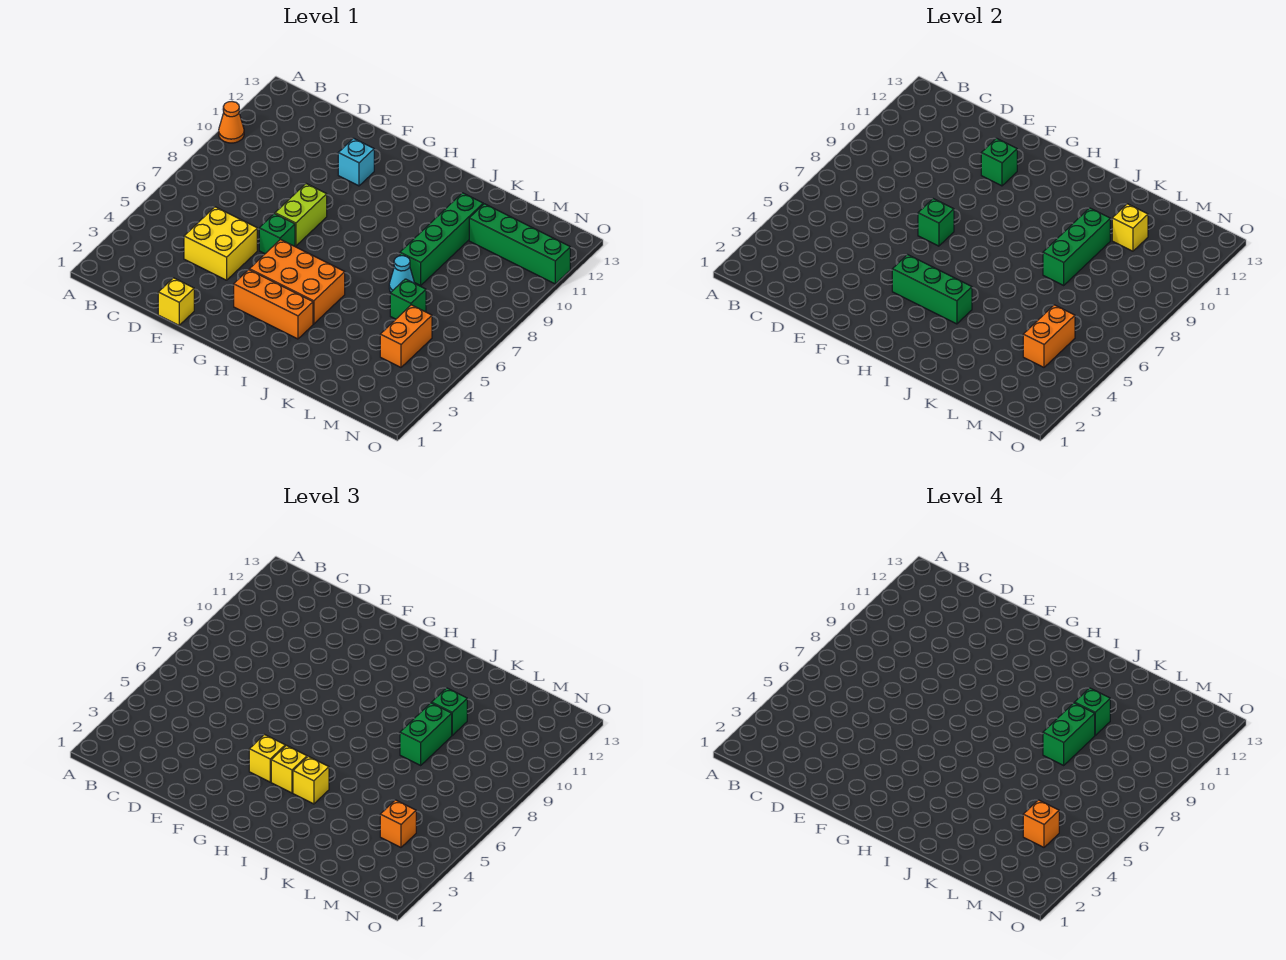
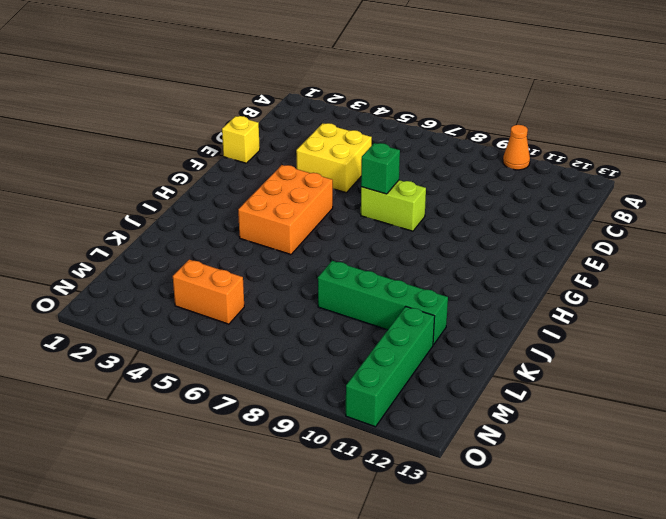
none -> green brick F6 level 1
none -> cyan brick F11 level 1
none -> orange brick G3:I3 level 1

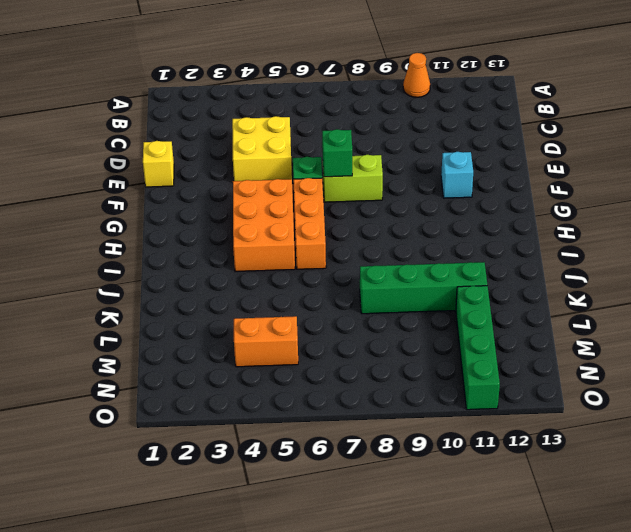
orange brick G6:I6 level 1 -> orange brick G3:I3 level 1
none -> cyan cone K7 level 1
none -> green brick L6 level 1
none -> green brick F11 level 2

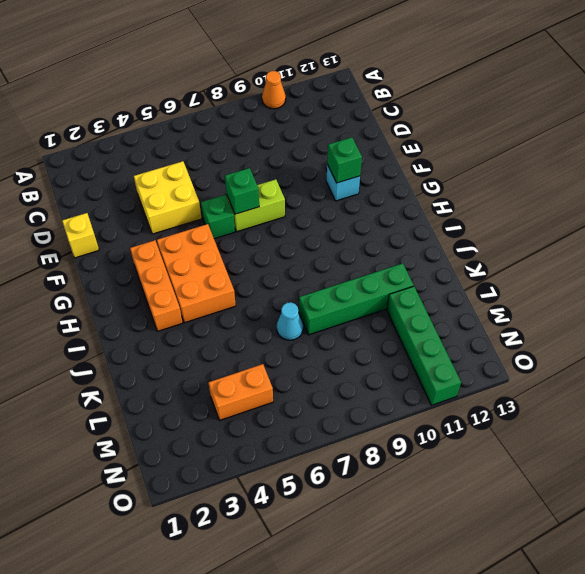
none -> green brick L6 level 1
none -> green brick G4:I4 level 2
none -> green brick K8:K10 level 2

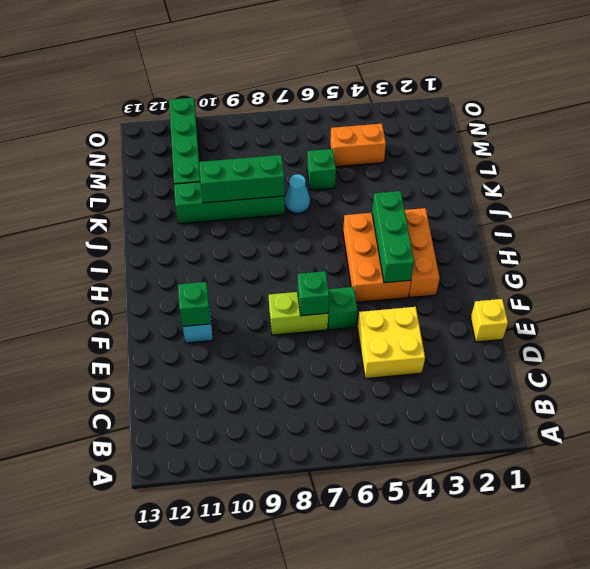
none -> orange cone A10 level 1
none -> yellow brick L11 level 2
none -> orange brick M4:M5 level 2

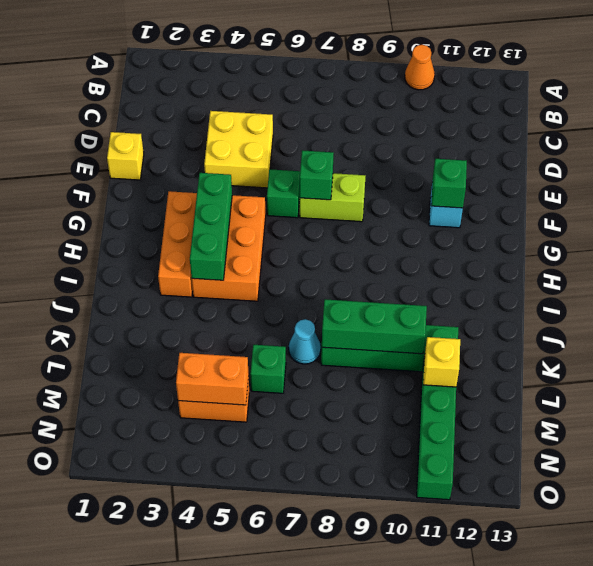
none -> yellow brick G4 level 3
none -> yellow brick H4 level 3
none -> yellow brick I4 level 3

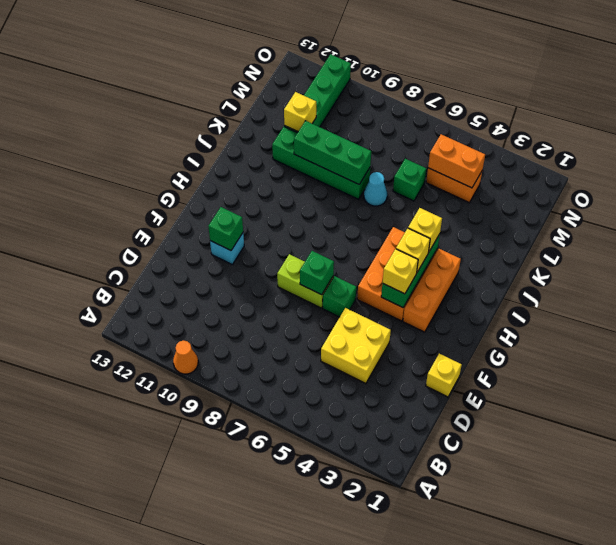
none -> green brick K8:K9 level 3
none -> green brick K10 level 3
none -> orange brick M4 level 3

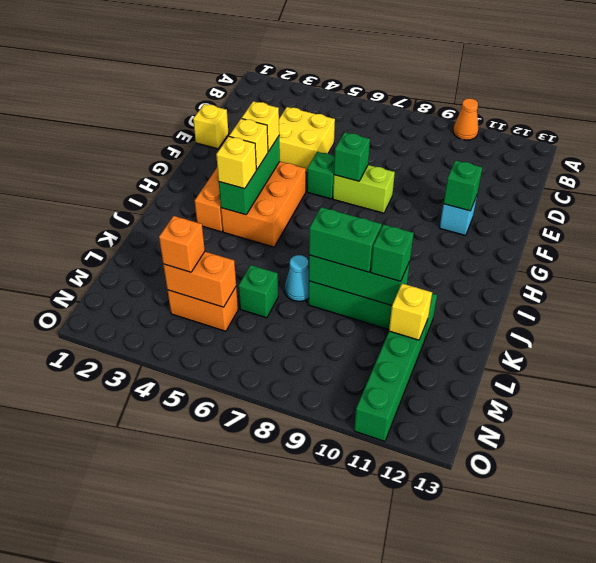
none -> green brick K8:K9 level 4
none -> green brick K10 level 4
none -> orange brick M4 level 4

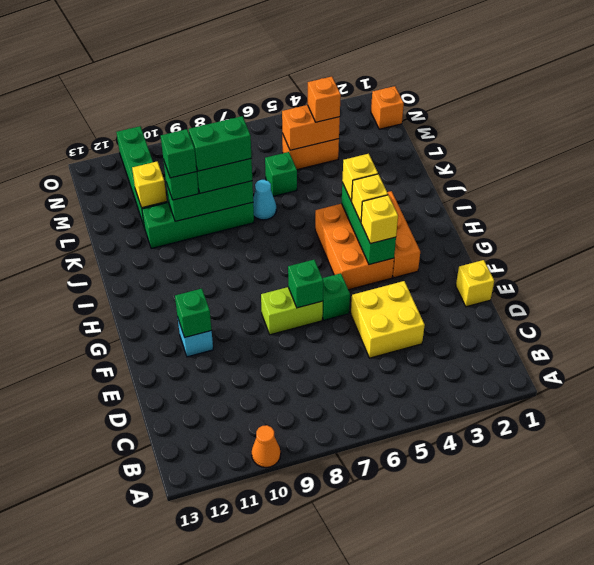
orange brick N1 level 1 -> orange brick M4 level 4

